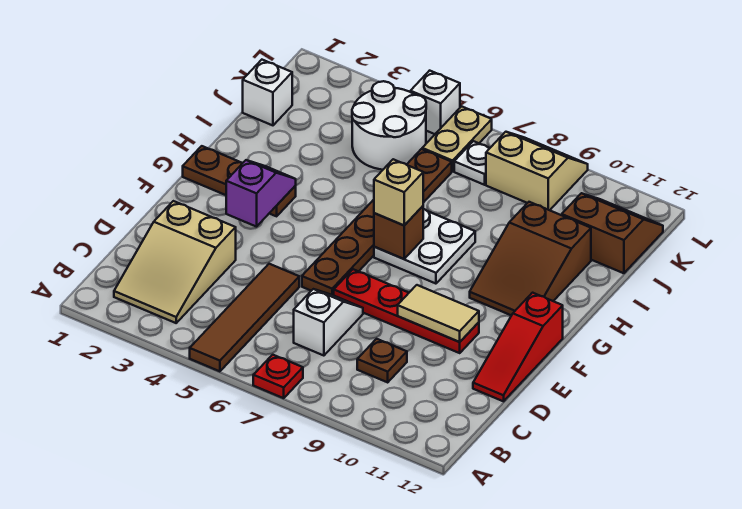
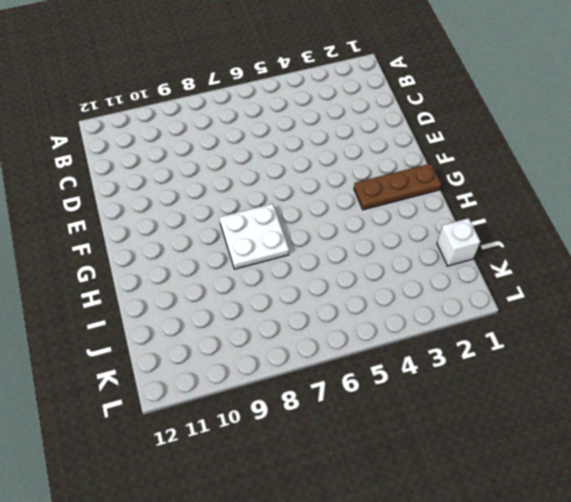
none -> brown tile A5:D5 level 1
none -> red plate A7 level 1
none -> tan slope B2:D3 level 1 top D

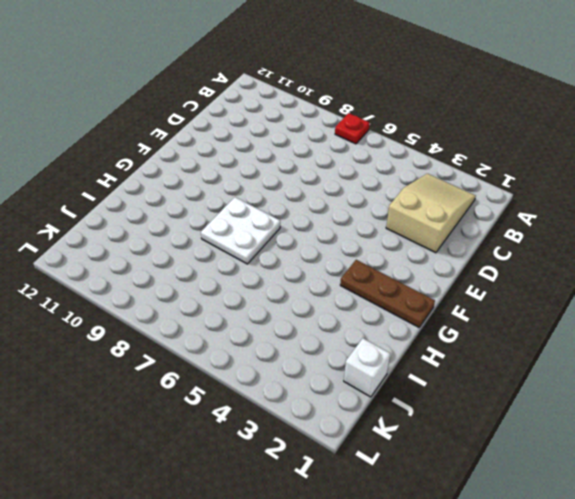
none -> brown tile A5:D5 level 1
none -> white slope C7:D7 level 1 top C
none -> brown plate C9 level 1

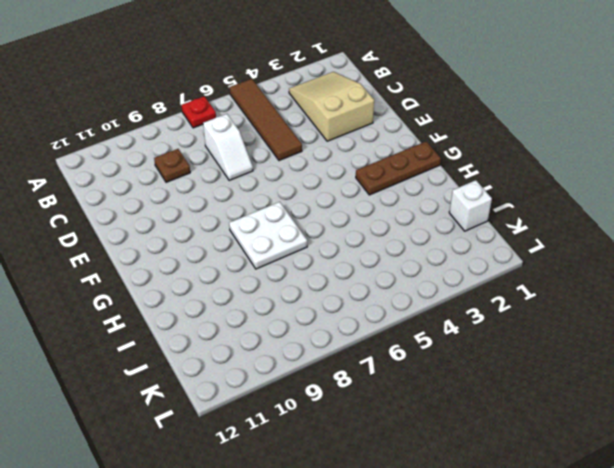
none -> red slope D12:F12 level 1 top F
none -> brown plate E6:J6 level 1
none -> red plate E7:E10 level 1

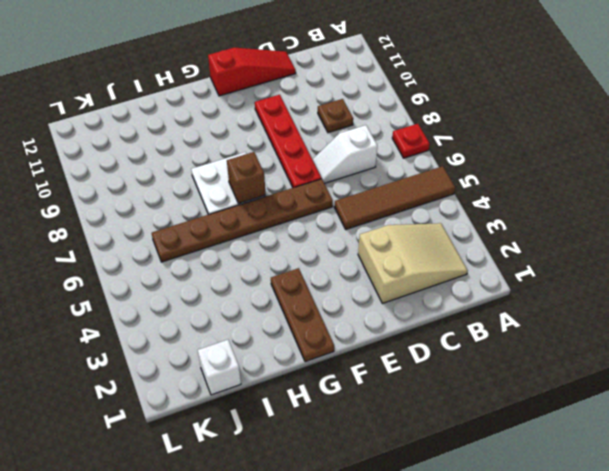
none -> brown slope G10:I11 level 1 top I
none -> white round brick J4:K5 level 1
none -> brown slope J11:K12 level 1 top J

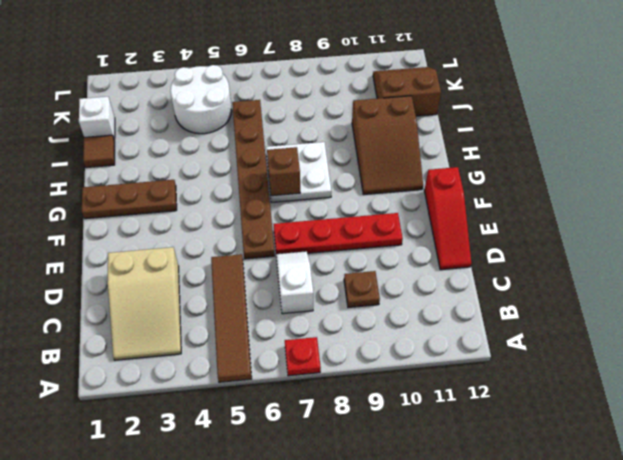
brown tile I1 level 1 -> none
none -> tan plate K6:L6 level 1
none -> white plate K7 level 1
none -> tan slope K8:L9 level 1 top K

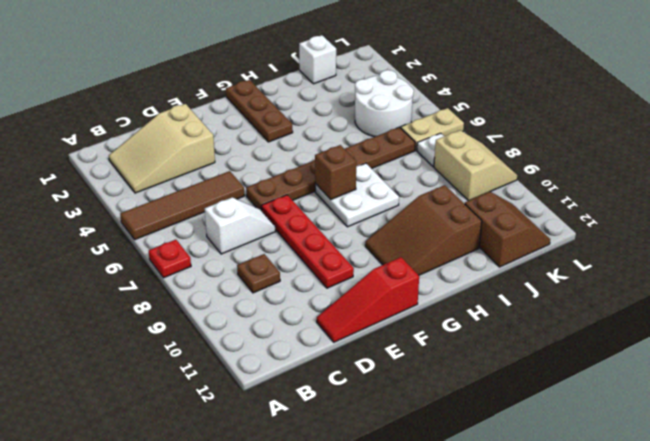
none -> white brick L5 level 1
none -> tan tile E9:E10 level 2
none -> purple slope F3:G3 level 2 top F

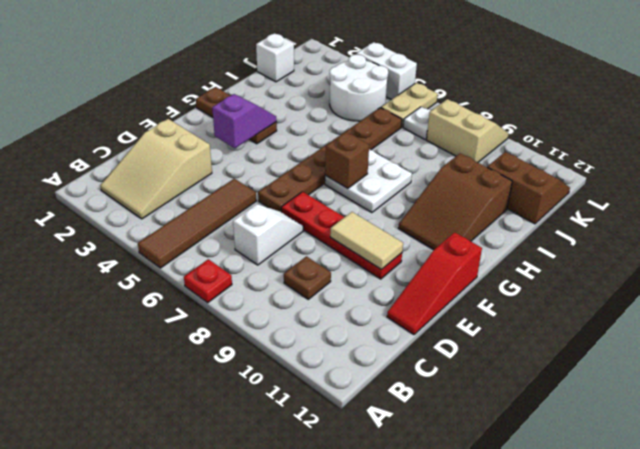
white brick L4:L5 level 1 -> white brick L5 level 1
none -> tan brick G7 level 3

